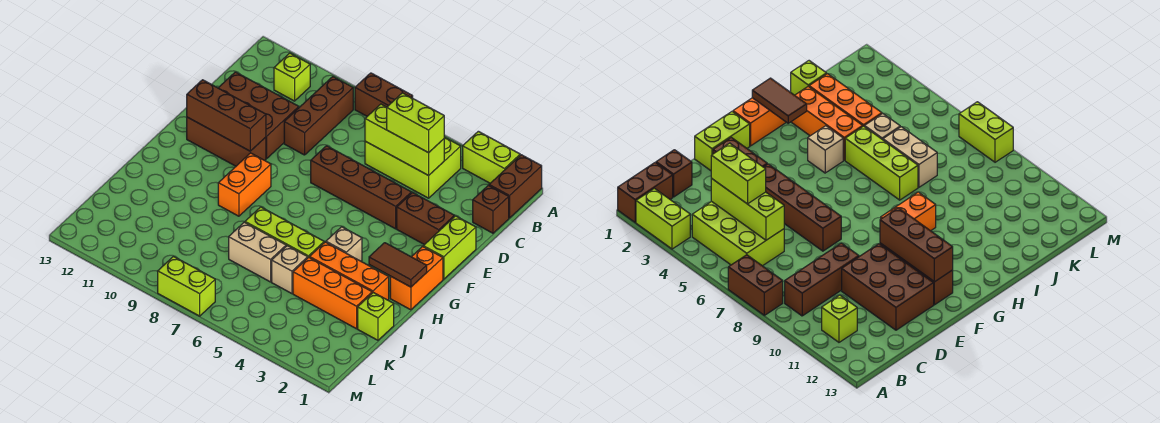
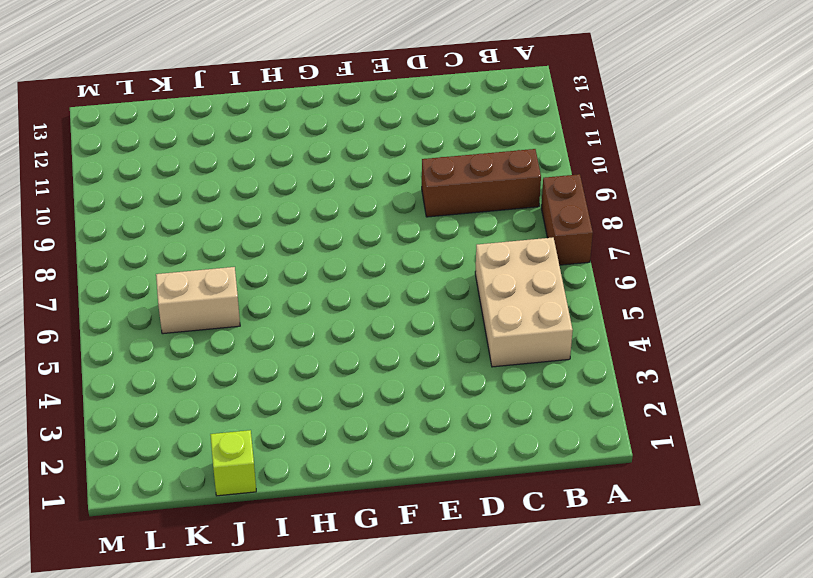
tan brick B4:C6 level 1 -> lime brick B4:C6 level 1
tan brick J6:K6 level 1 -> tan brick J6:J7 level 1
none -> brown brick A1:B1 level 1
none -> lime brick A2:A3 level 1
none -> lime brick B11 level 1

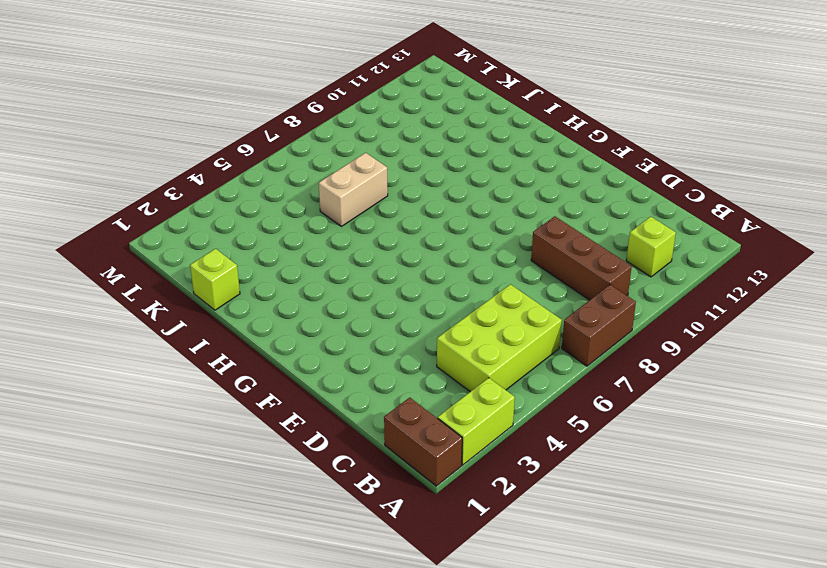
none -> brown brick C1 level 1
none -> brown brick D10:E12 level 1
none -> lime brick E1:F1 level 1

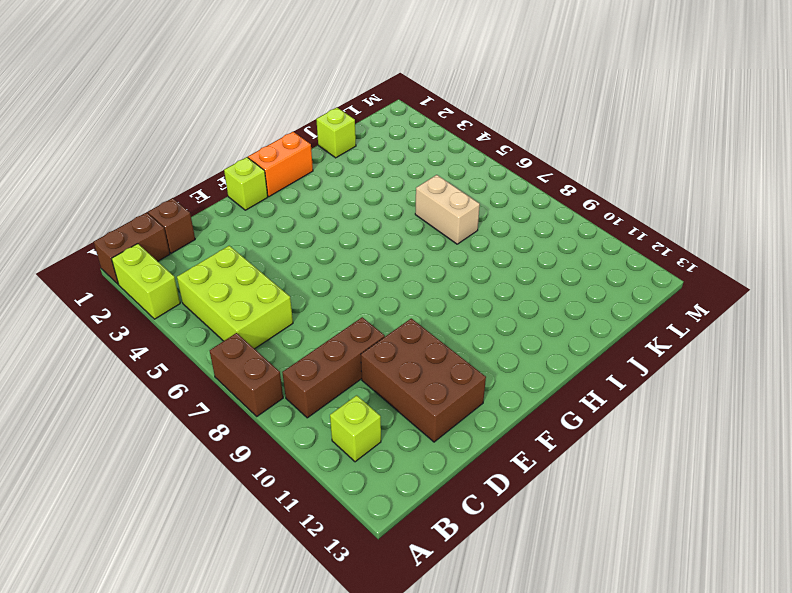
lime brick F1 level 1 -> lime brick E1:F1 level 1
none -> brown brick E2:E3 level 1
none -> brown brick E4:E7 level 1
none -> brown brick F10:F12 level 1

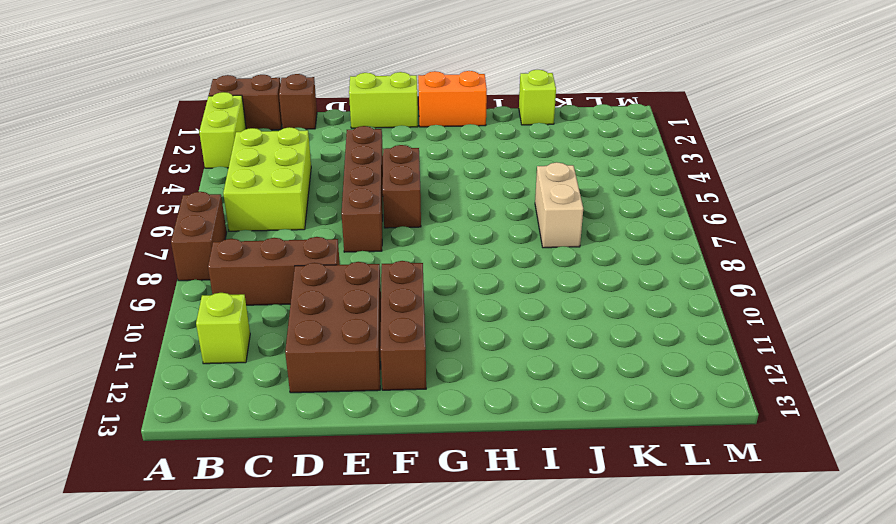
brown brick F5:F6 level 1 -> brown brick E2:E3 level 1
none -> orange brick G9:H9 level 1
none -> tan brick H4 level 1
none -> orange brick I2:I4 level 1

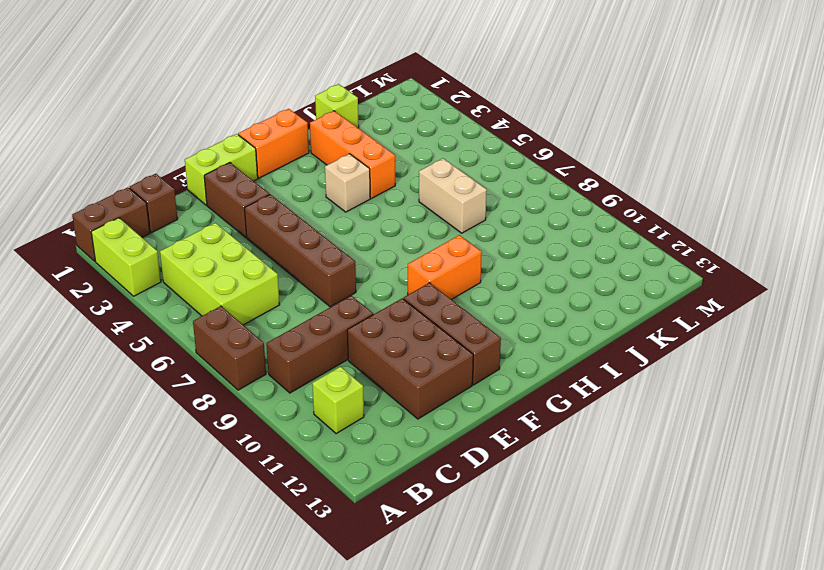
none -> lime brick I5:I7 level 1
none -> orange brick J2:J4 level 1
none -> tan brick J5 level 1

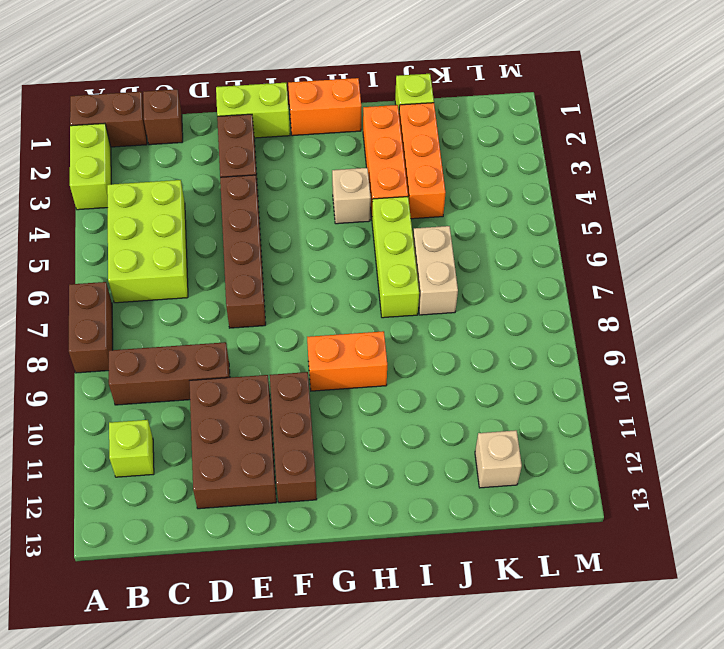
tan brick K12 level 1 -> tan brick J5 level 1
none -> lime brick M7:M8 level 1
none -> lime brick C4:C6 level 2
none -> brown brick F10:F12 level 2

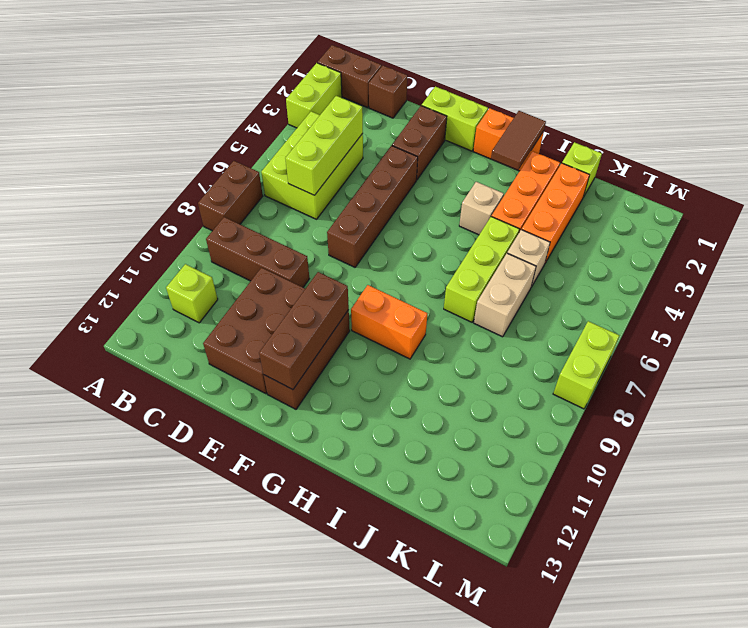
none -> lime brick C4:C5 level 3

